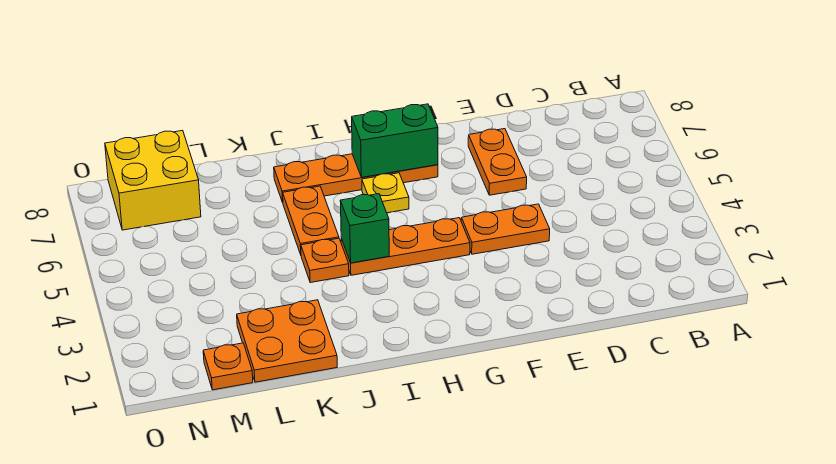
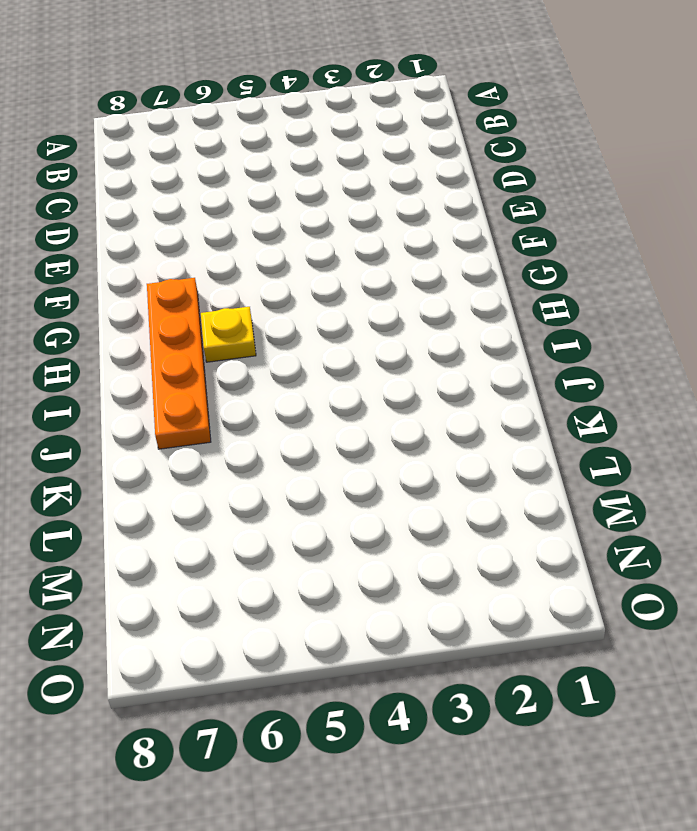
none -> orange plate E4:F4 level 1
none -> orange plate E6:E7 level 1
none -> orange plate G4:I4 level 1

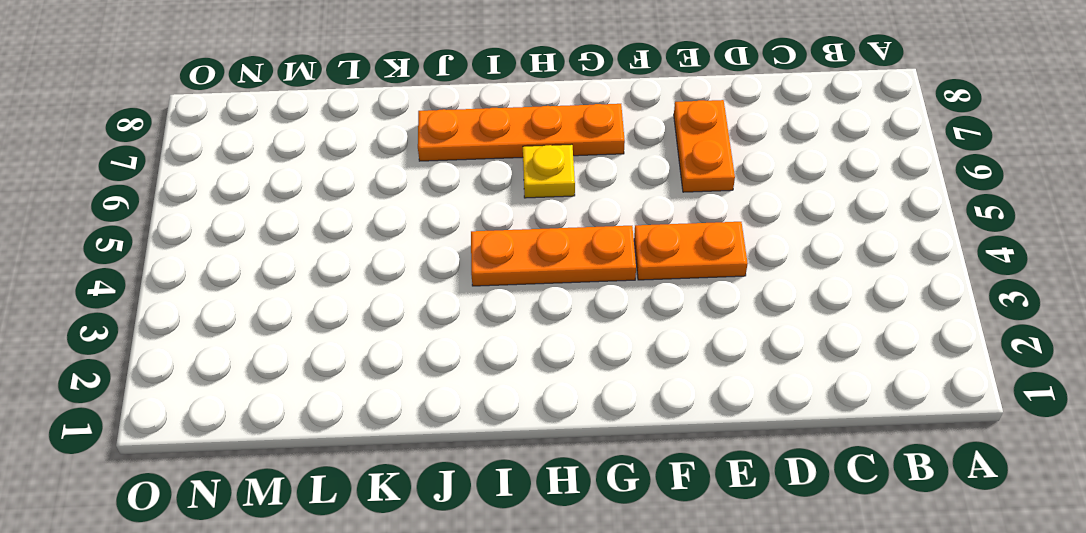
none -> orange plate J4 level 1
none -> orange plate J5:J6 level 1
none -> orange plate K1:L2 level 1

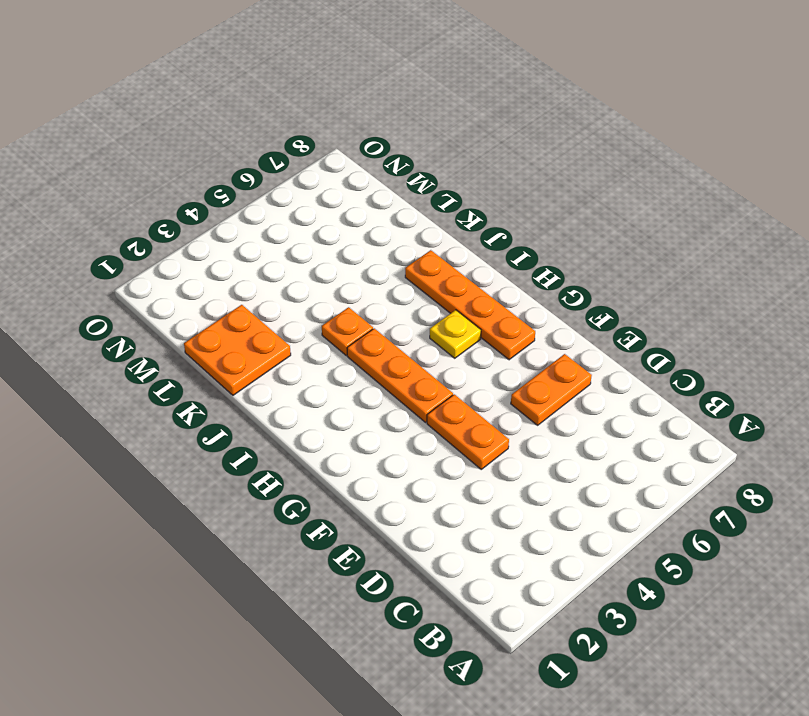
none -> orange plate J5:J6 level 1
none -> orange plate M1 level 1
none -> yellow brick M7:N8 level 1

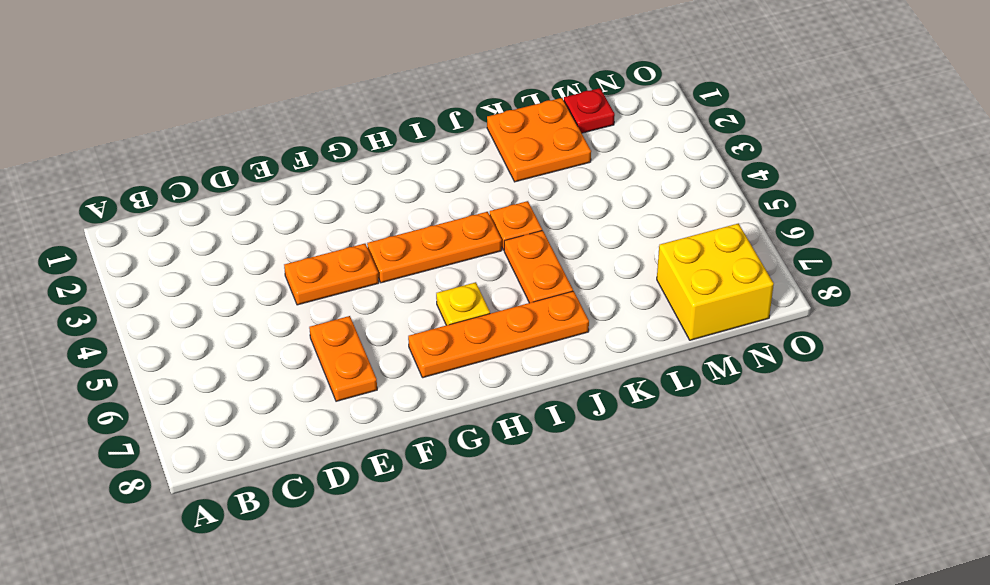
red plate M1 level 1 -> orange plate M1 level 1
none -> green brick G7:H7 level 2
none -> green brick I4 level 2

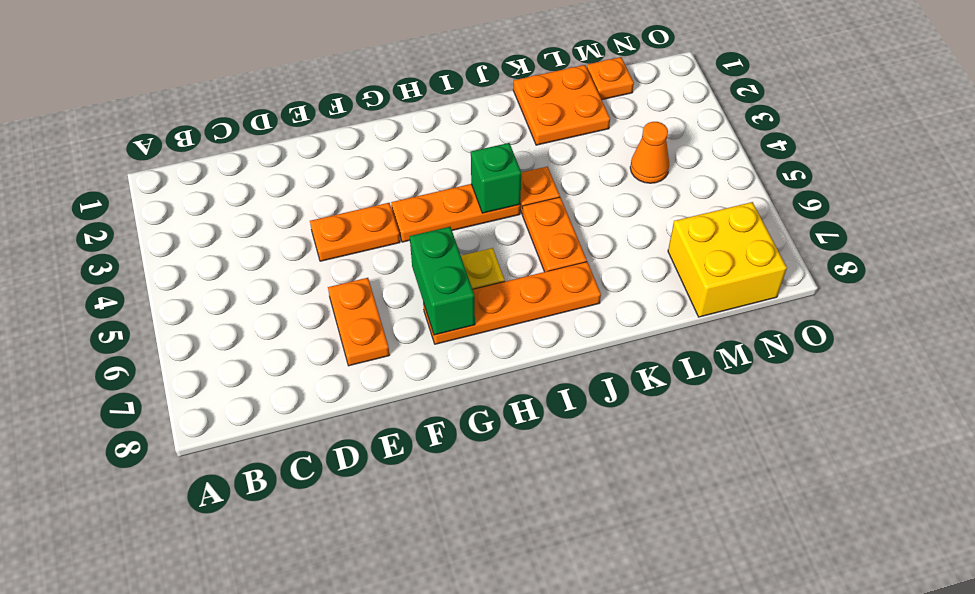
green brick G6:G7 level 2 -> green brick G7:H7 level 2
orange cone M4 level 1 -> none

